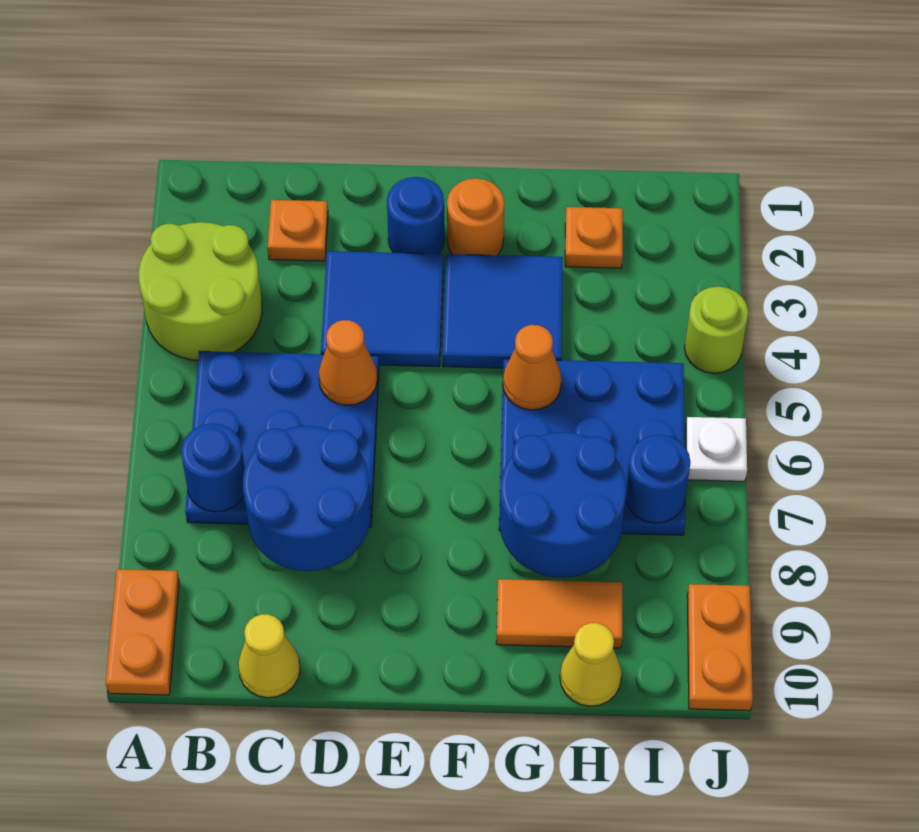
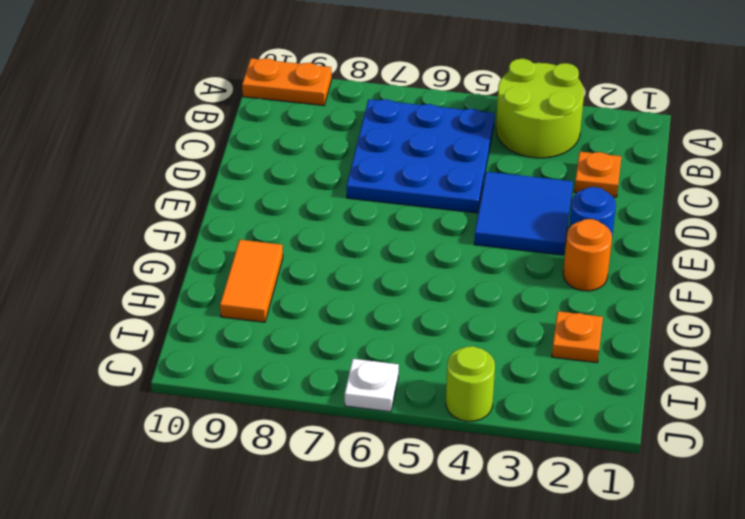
none -> yellow cone C10 level 1
none -> blue tile F3:G4 level 1
none -> blue plate G5:I7 level 1

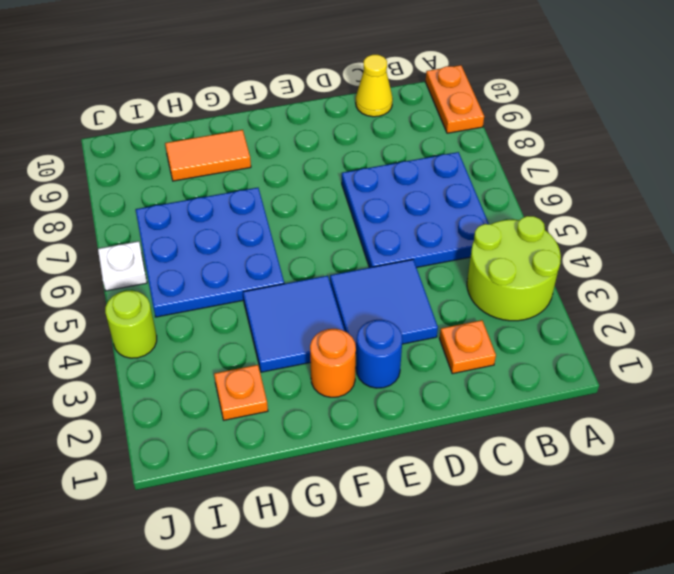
none -> yellow cone H10 level 1
none -> orange plate J9:J10 level 1
none -> blue round brick B7 level 2

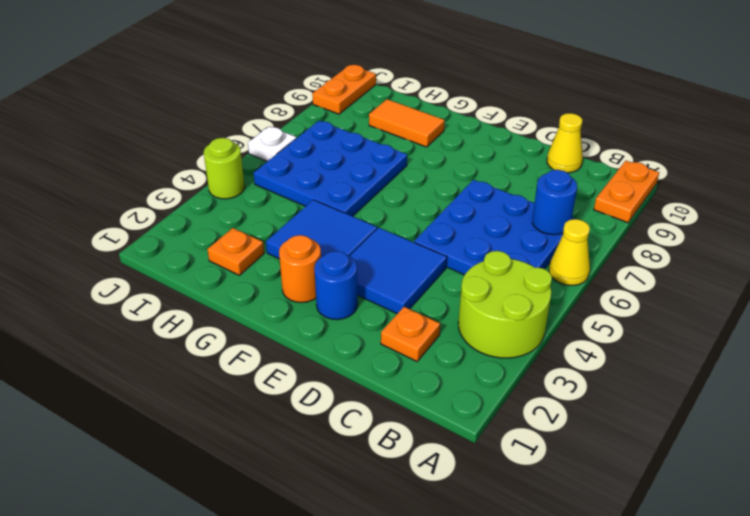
yellow cone A6 level 1 -> yellow cone H10 level 1
none -> blue round brick C7:D8 level 2
none -> orange cone D5 level 2
none -> orange cone G5 level 2

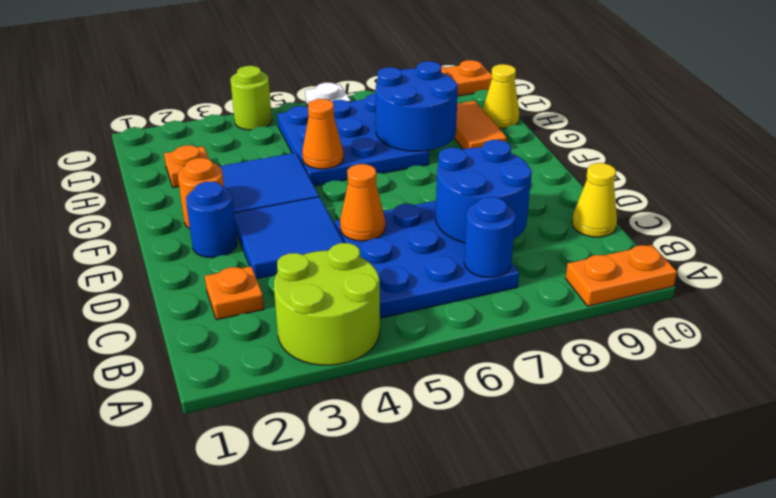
none -> blue round brick I7 level 2

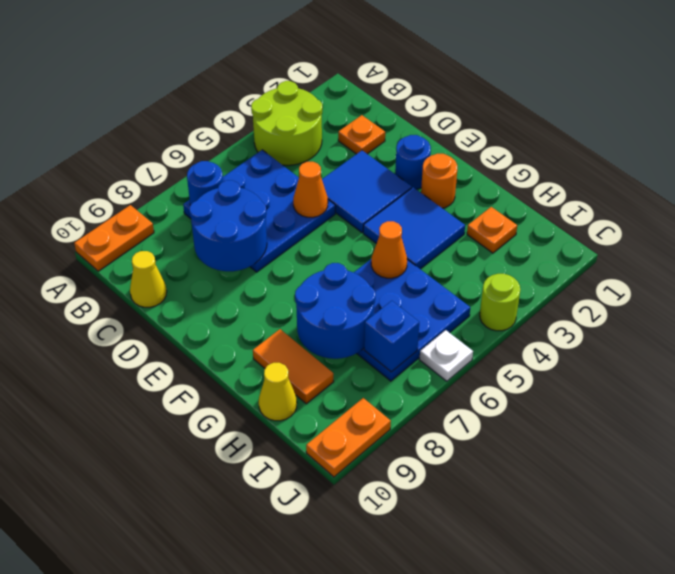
blue brick I7 level 2 -> blue round brick I7 level 2

